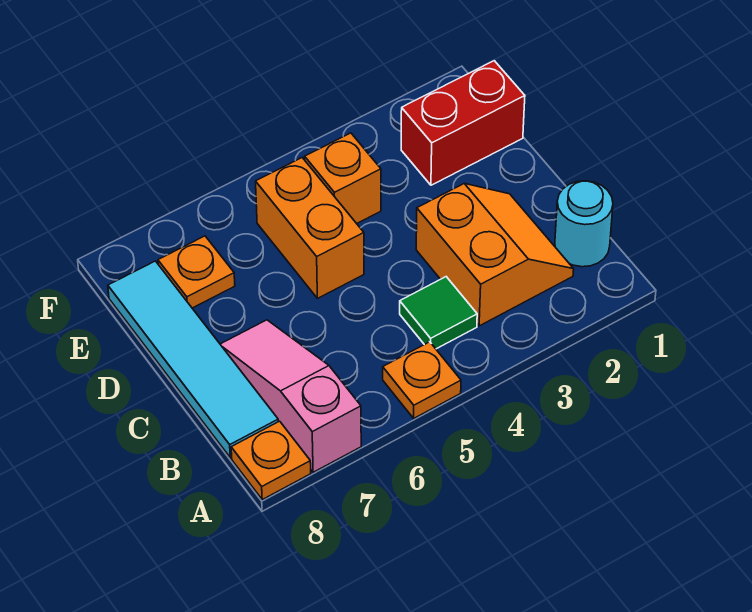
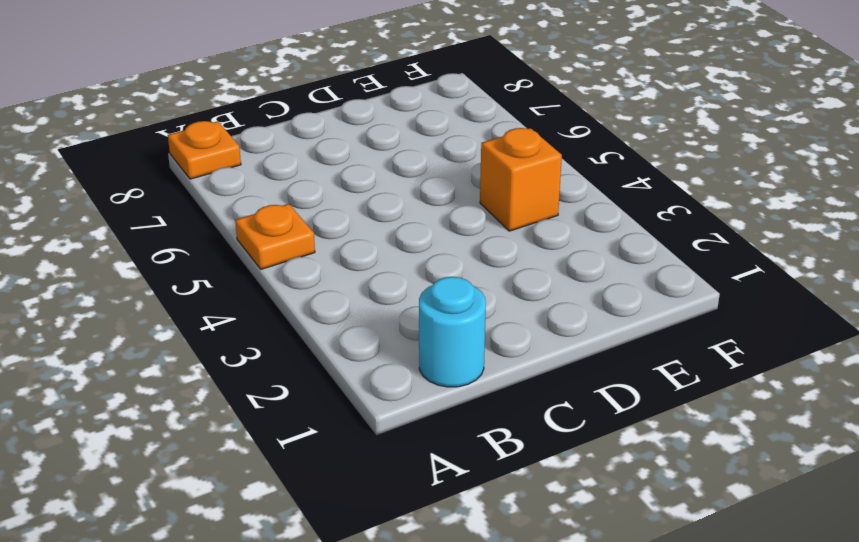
none -> pink slope A7:C7 level 1 top A
none -> orange slope B2:C3 level 1 top 3

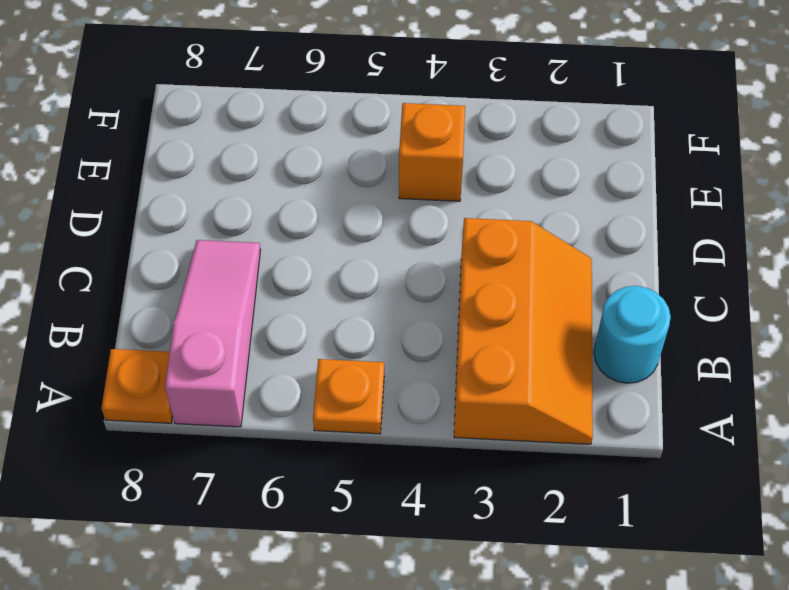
orange slope A2:C3 level 1 top 3 -> orange slope B2:C3 level 1 top 3
none -> green tile B4 level 1
none -> cyan tile B8:E8 level 1

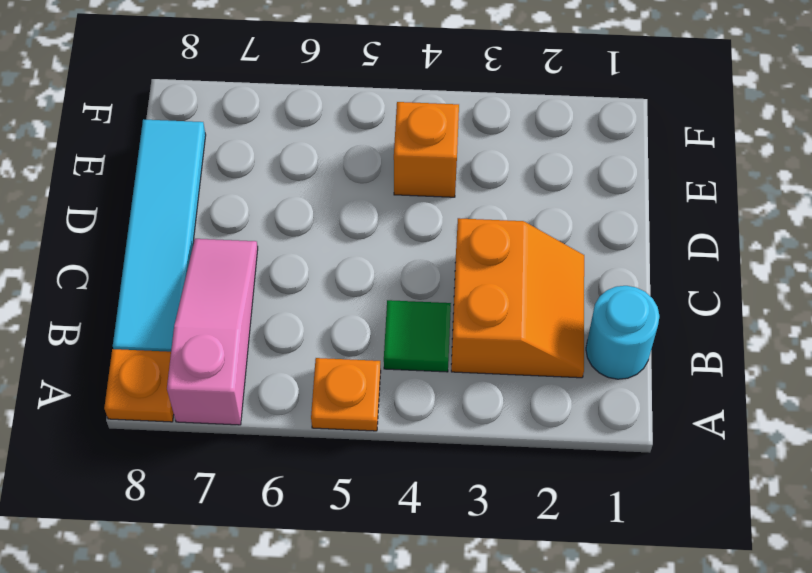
none -> orange brick D5:E5 level 1
none -> red brick E1:E2 level 1

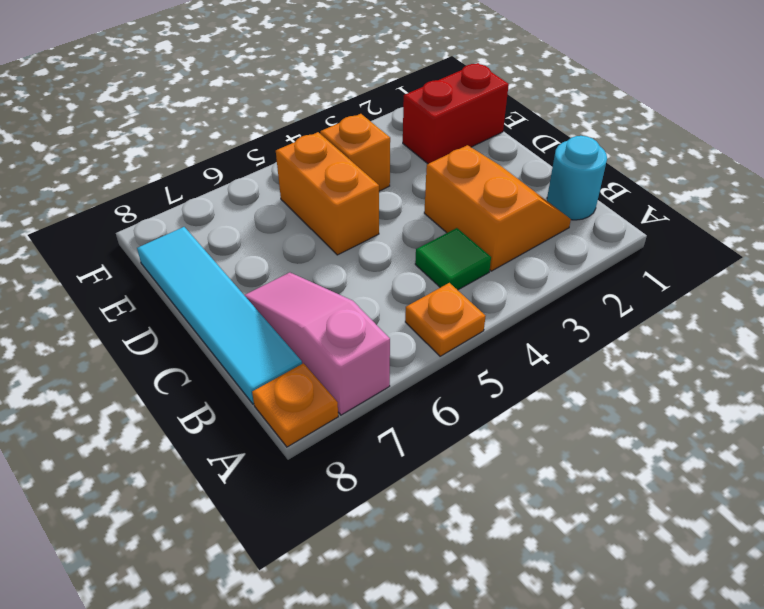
none -> orange plate E7 level 1

